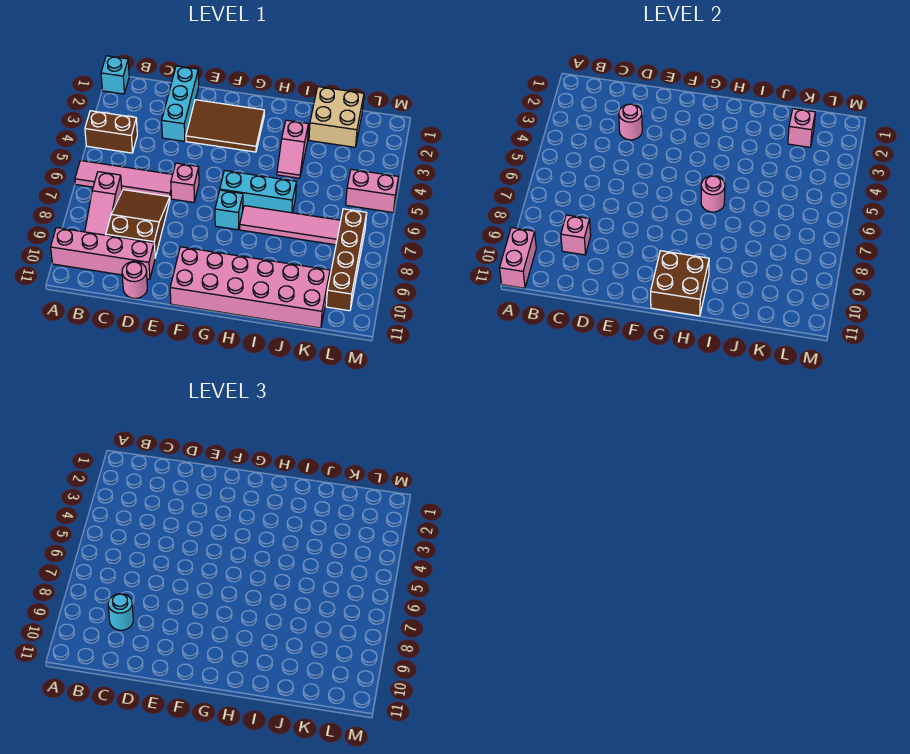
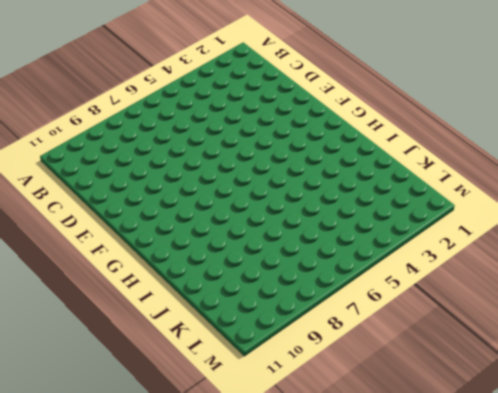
none -> cyan brick A1 level 1
none -> brown brick A4:B4 level 1
none -> pink tile A6:D6 level 1

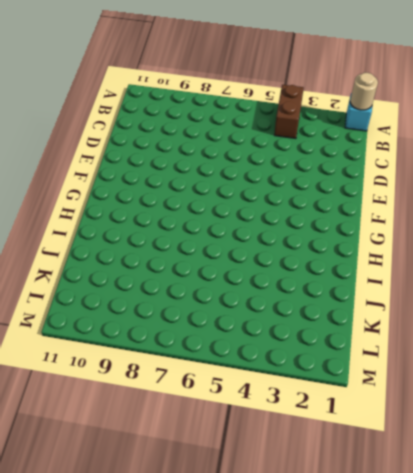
tan round brick A1 level 2 -> none
none -> pink tile A6:D6 level 1
none -> pink brick A10:D10 level 1
none -> pink slope B7:B9 level 1 top 7

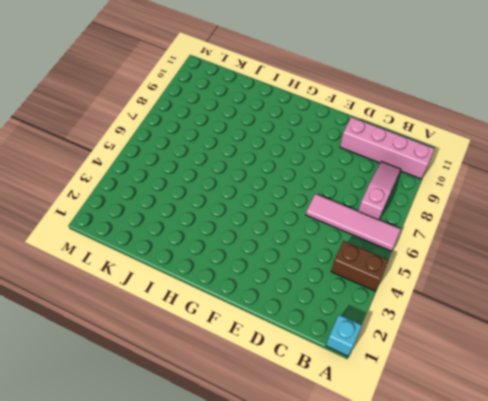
none -> brown slope C7:D9 level 1 top 9
none -> cyan brick D1:D3 level 1
none -> pink round brick D11 level 1

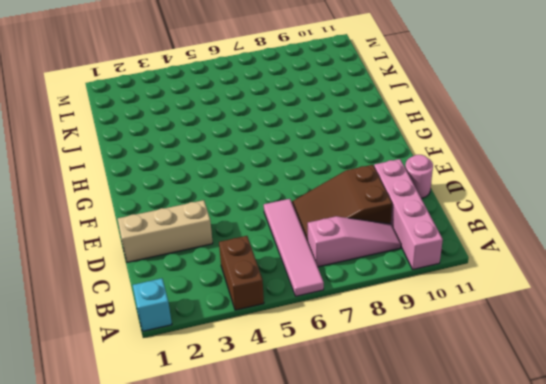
tan brick D1:D3 level 1 -> cyan brick D1:D3 level 1
none -> brown tile E2:G3 level 1
none -> pink brick E6 level 1
none -> pink brick F10:K11 level 1

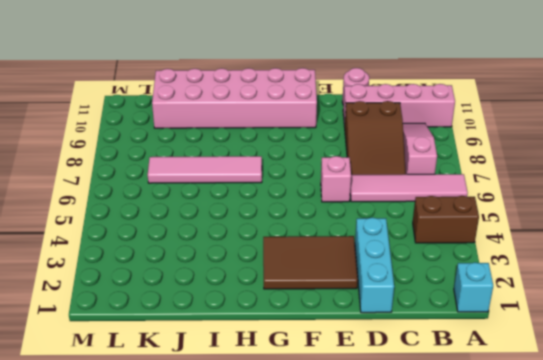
none -> cyan brick G6:I6 level 1
none -> cyan brick G7 level 1
none -> pink slope I3:I4 level 1 top 3

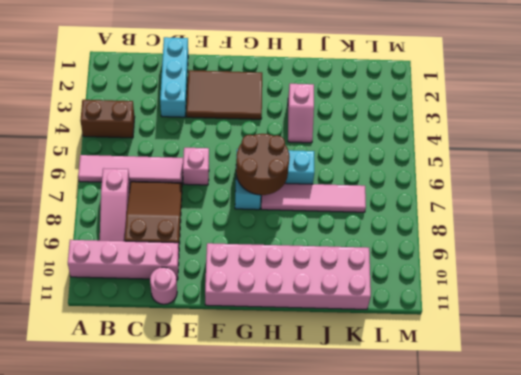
brown round brick G6:H7 level 2 -> pink round brick H6 level 2
none -> cyan brick A1 level 1
none -> tan brick J1:K2 level 1
none -> pink brick L5:M5 level 1

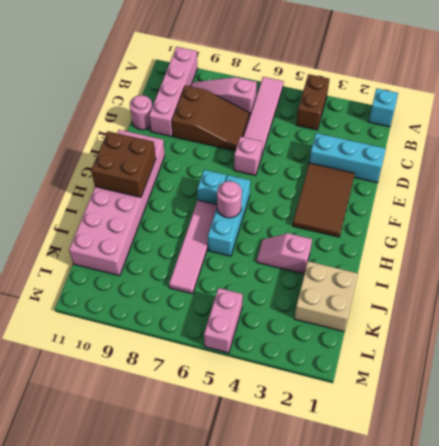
none -> brown brick L7:L10 level 1
none -> pink brick A10:A11 level 2
none -> pink brick C9 level 2

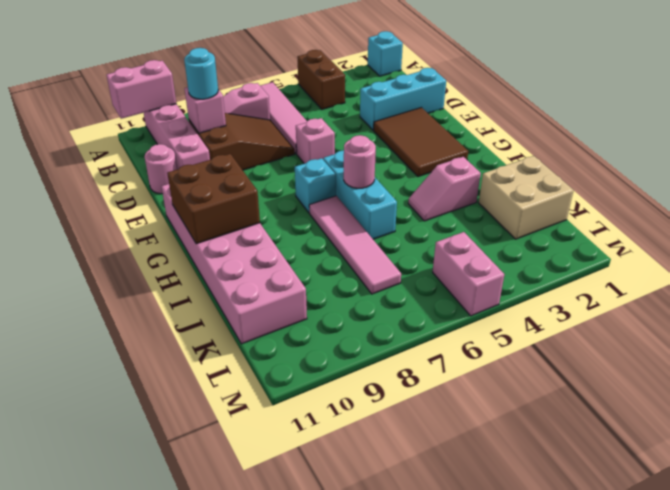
none -> brown brick L7:L10 level 1
none -> pink round brick D3 level 2
none -> pink brick K2 level 2

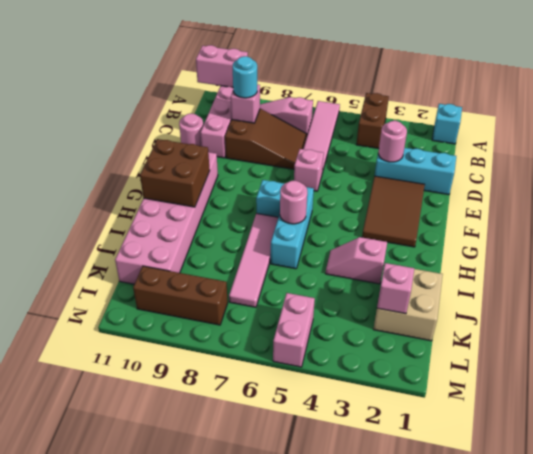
brown brick L8:L10 level 1 -> brown brick L7:L10 level 1

